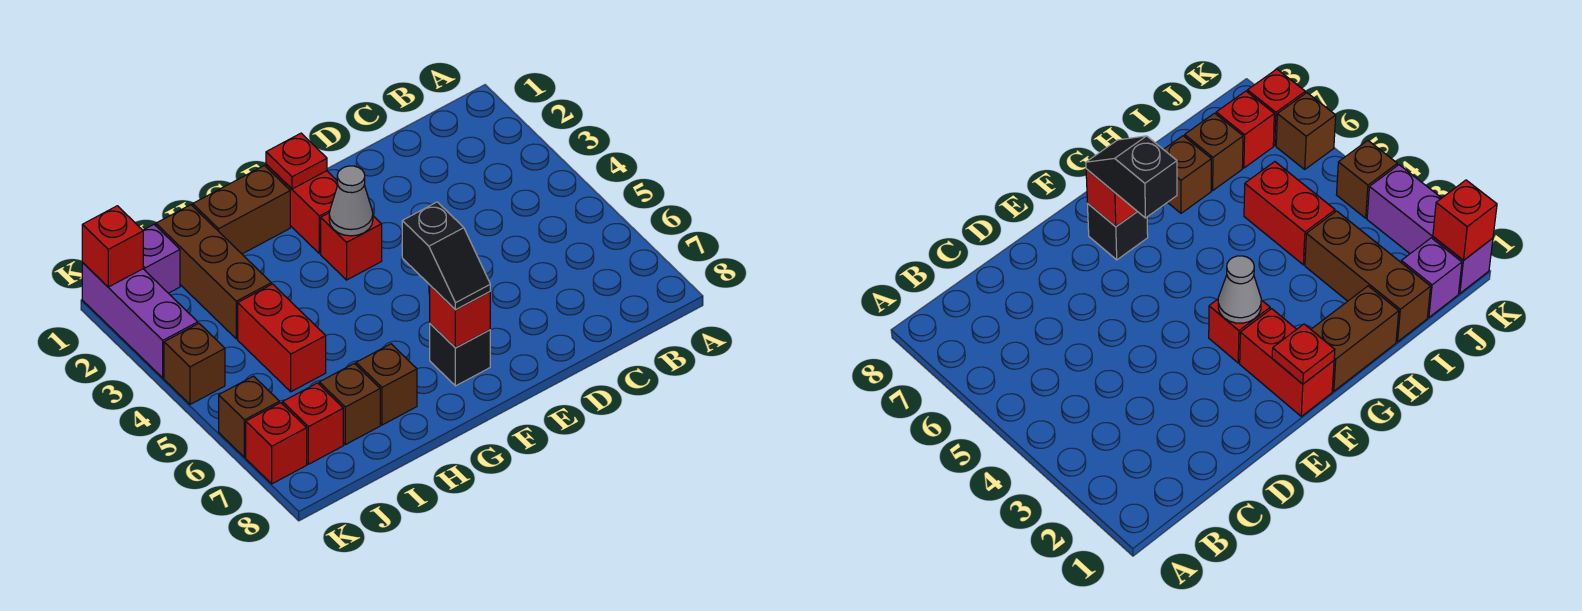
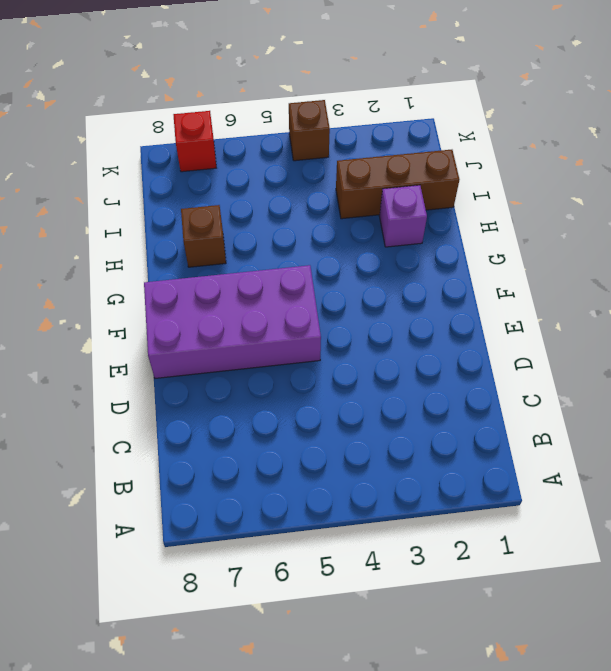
purple brick E5:F8 level 1 -> black brick F7 level 1
purple brick H2 level 1 -> purple brick J1 level 1
none -> red brick F1:F2 level 1
none -> red brick F3 level 1
none -> brown brick G1:H1 level 1

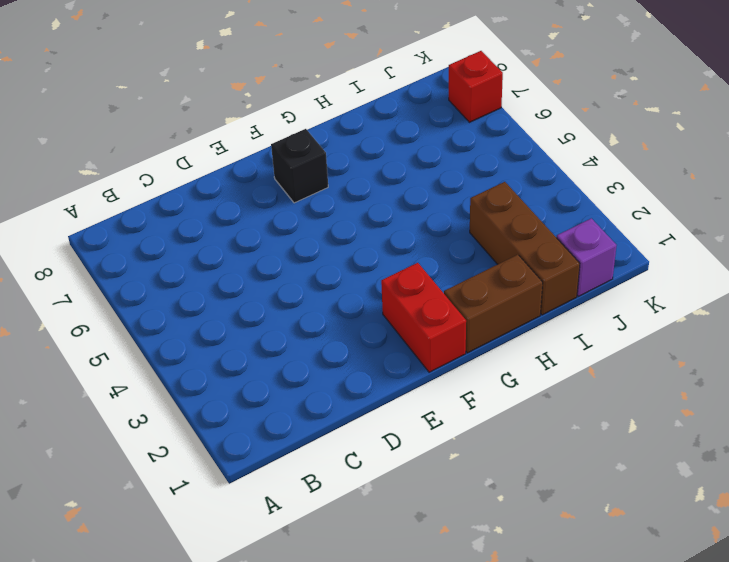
none -> red brick F3 level 1
none -> brown brick H7 level 1
none -> red brick I4:I5 level 1

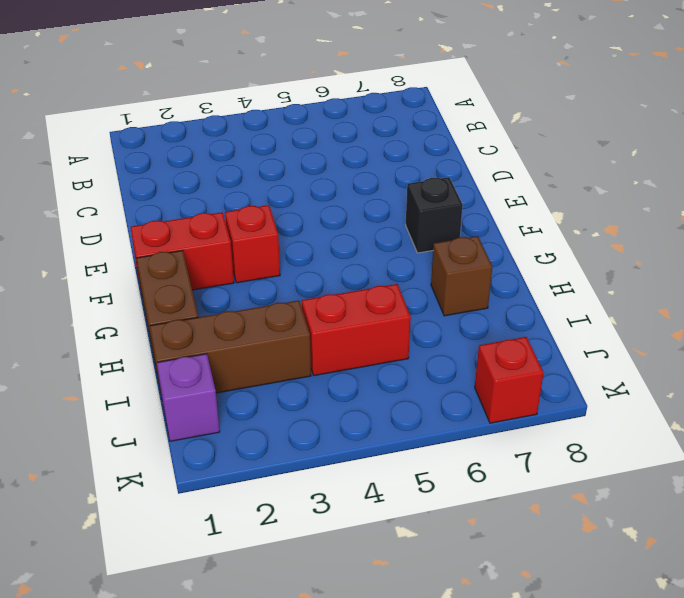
none -> brown brick I7 level 1
none -> red brick J7 level 1
none -> purple brick K1:K3 level 1

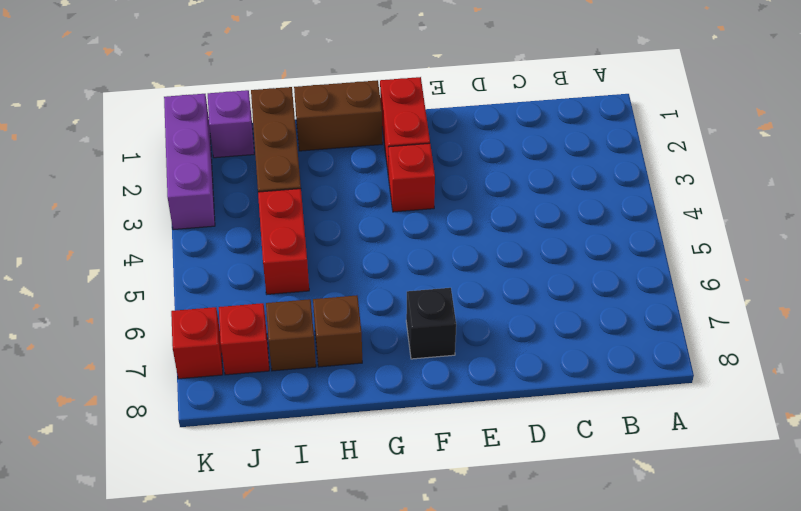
none -> brown brick K4 level 1
none -> brown brick K6 level 1
none -> red plate F1 level 2

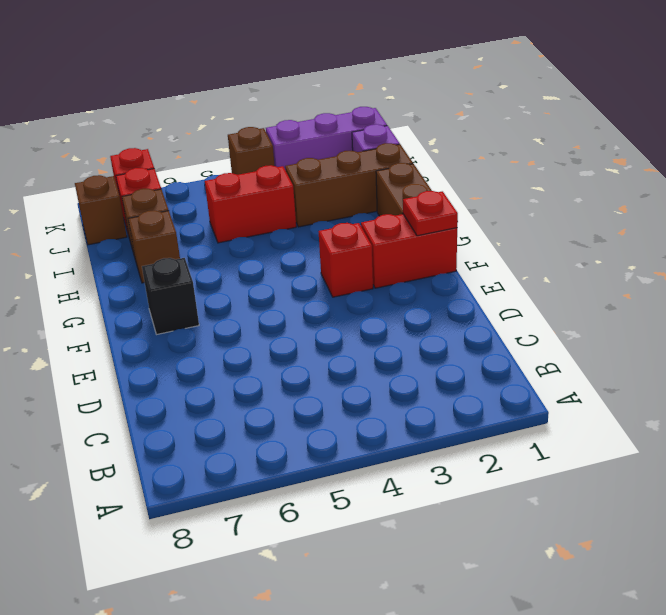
brown brick J8 level 1 -> brown brick K6 level 1
none -> grey cone F3 level 2
none -> red brick F7 level 2
none -> red brick K1 level 2

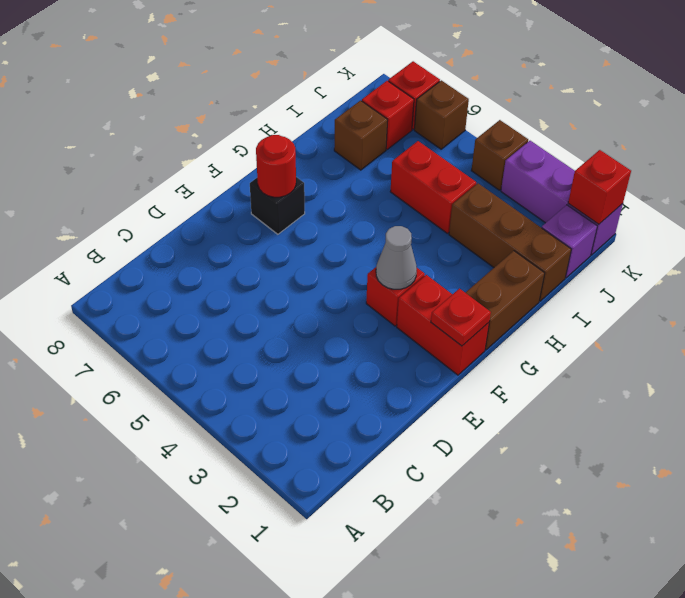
red round brick F7 level 2 -> red brick F7 level 2
none -> brown brick H7 level 1
none -> black slope F6:F7 level 3 top 6

